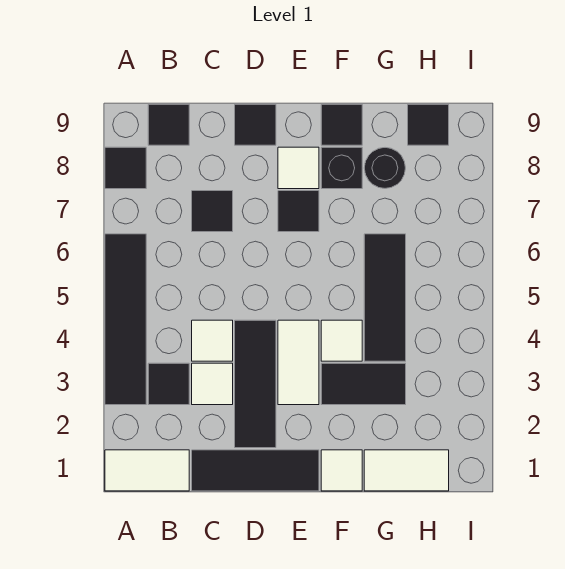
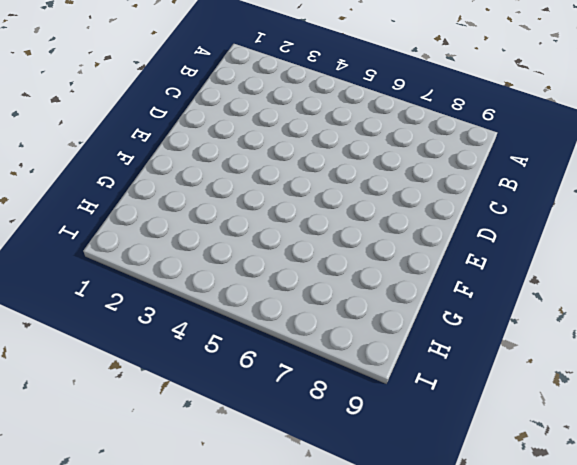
none -> white tile A1:B1 level 1
none -> black tile A3:A6 level 1
none -> black tile A8 level 1

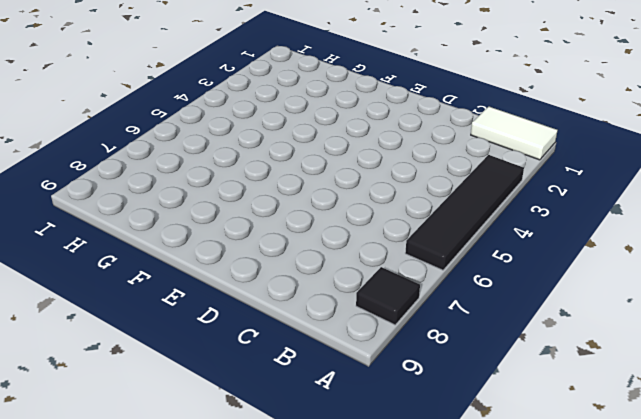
none -> black tile B3 level 1
none -> black tile B9 level 1
none -> black tile C1:E1 level 1

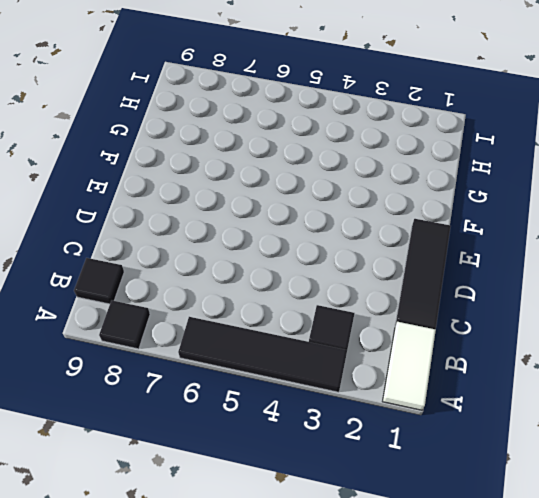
none -> white tile C3 level 1
none -> white tile C4 level 1
none -> black tile C7 level 1

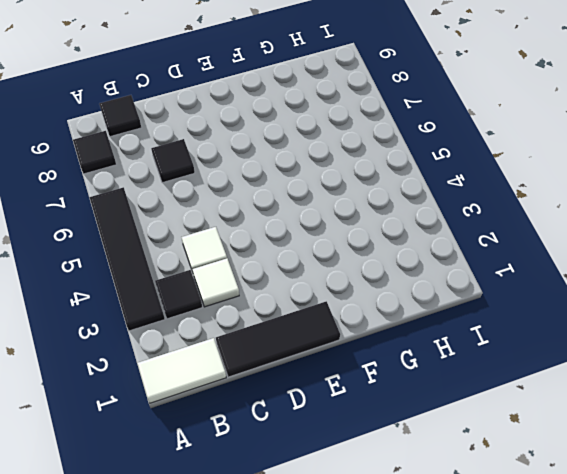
none -> black tile D2:D4 level 1
none -> black tile D9 level 1
none -> white tile E3:E4 level 1

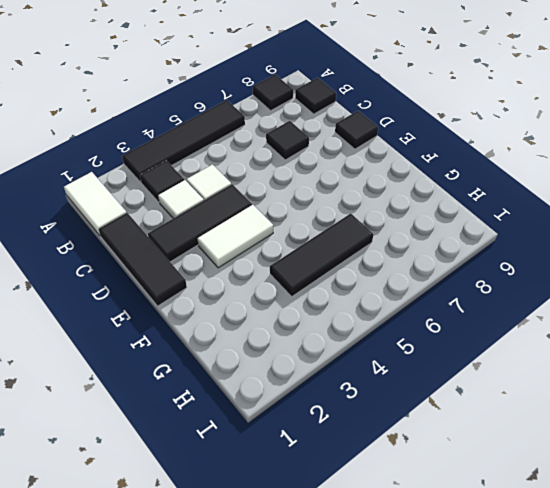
none -> black tile E7 level 1
none -> white tile E8 level 1
none -> white tile F1 level 1

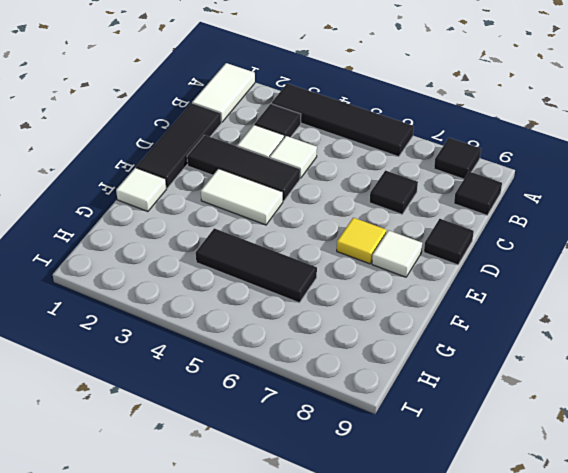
yellow tile E7 level 1 -> black tile E7 level 1
none -> black tile F3:G3 level 1
none -> white tile F4 level 1
none -> black brick F8 level 1

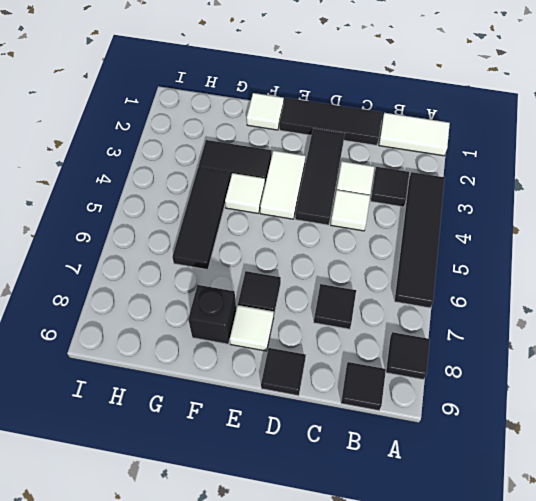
none -> black tile F9 level 1
none -> white tile G1:H1 level 1
none -> black round brick G8 level 1

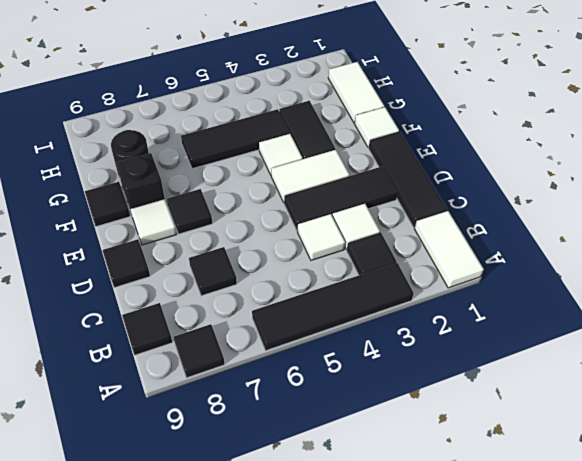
none -> black tile H9 level 1

